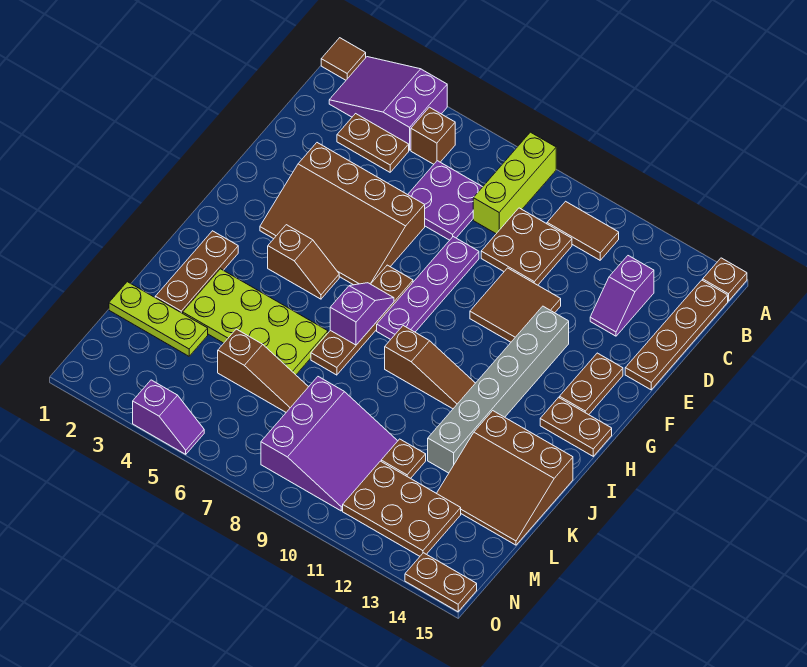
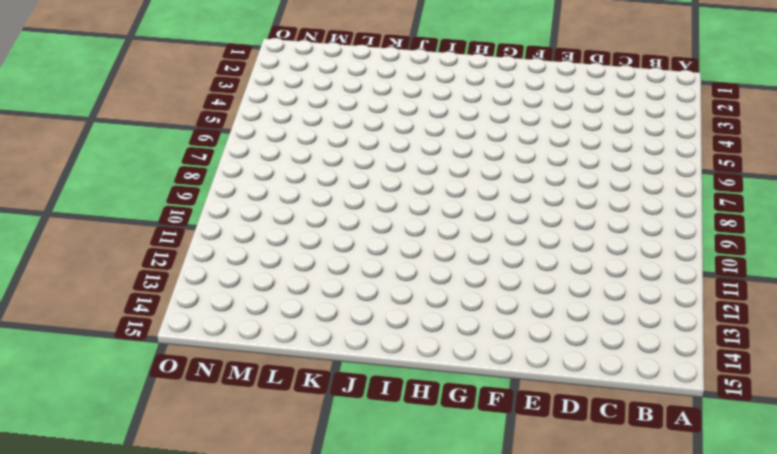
none -> brown tile A1 level 1
none -> purple slope A2:B4 level 1 top 4
none -> lime brick A8:C8 level 1
none -> brown plate A15 level 1

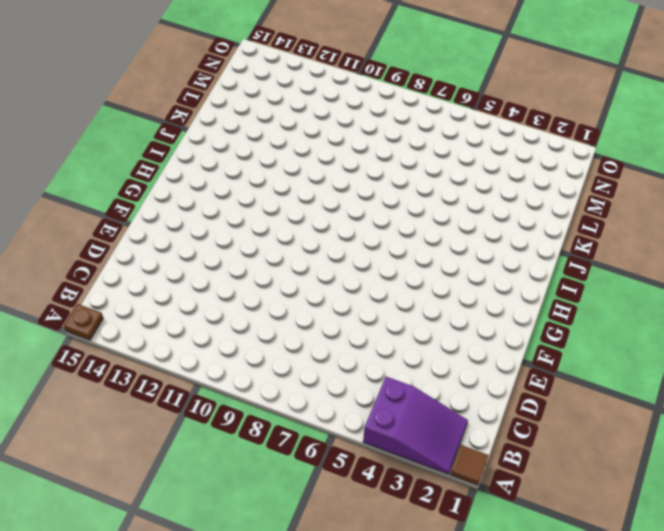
none -> lime brick A8:C8 level 1
none -> brown brick B5 level 1
none -> brown tile B10:B11 level 1
none -> brown plate B15:E15 level 1

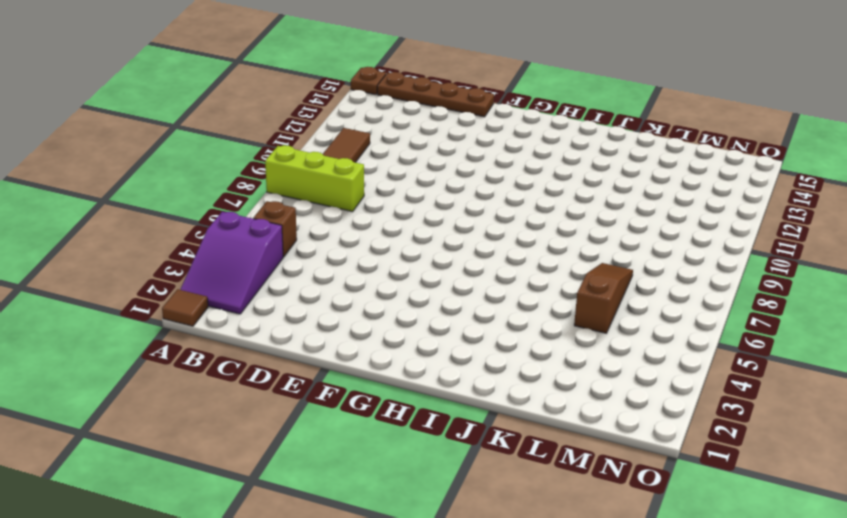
none -> brown plate C3:C4 level 1
none -> purple plate C6:D7 level 1
none -> brown plate C9:D10 level 1
none -> purple slope C13:D13 level 1 top C

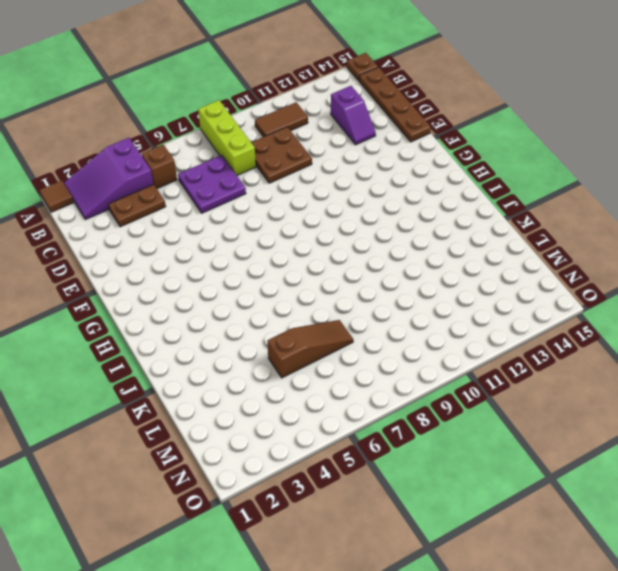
none -> brown slope E3:G6 level 1 top E
none -> purple plate E8:H8 level 1
none -> brown tile E10:F11 level 1
none -> grey brick F12:K12 level 1

